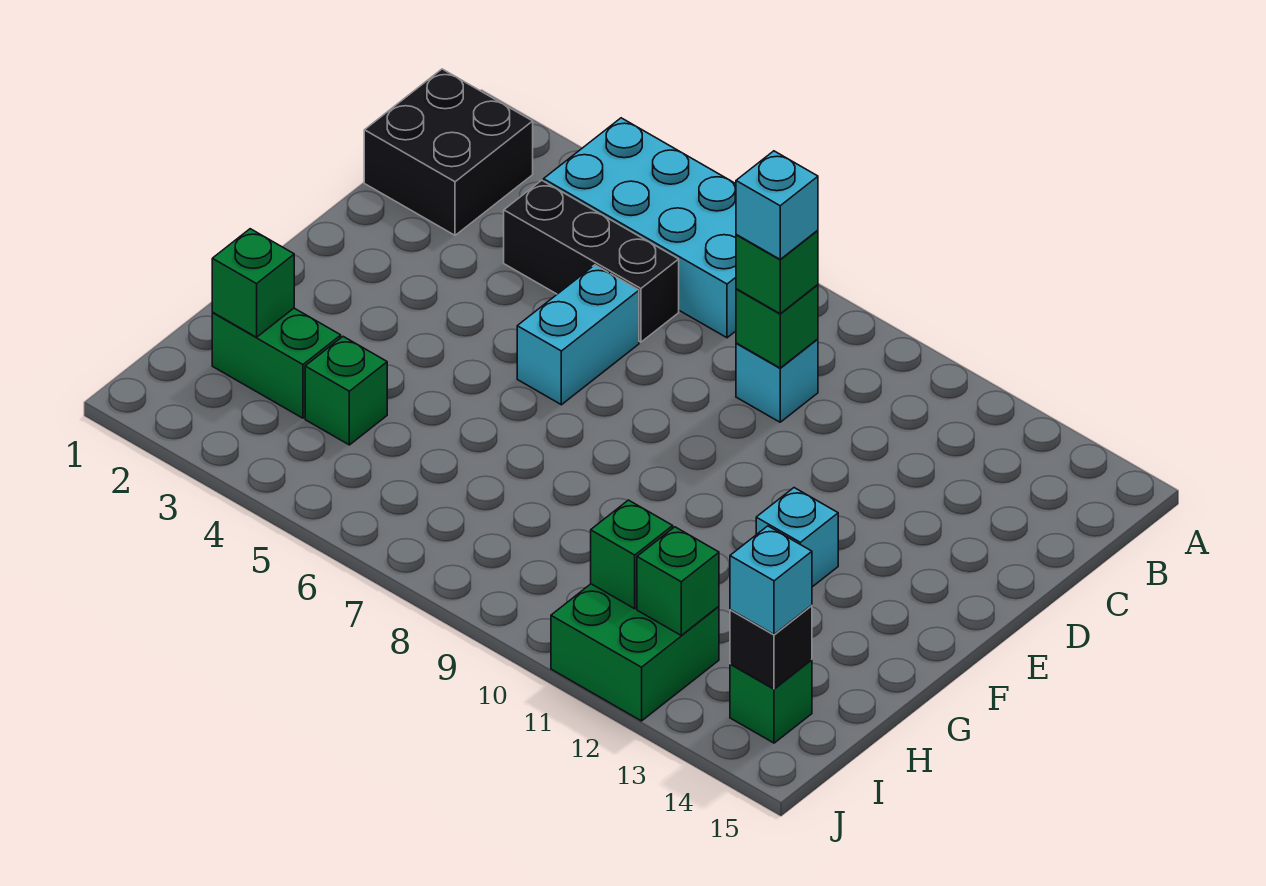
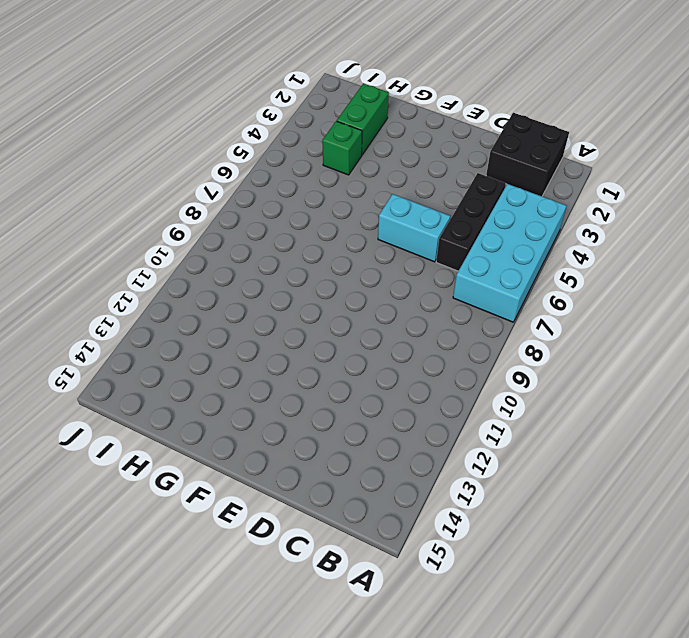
none -> cyan brick C9 level 1
none -> cyan brick F12 level 1
none -> green brick I11:J12 level 1

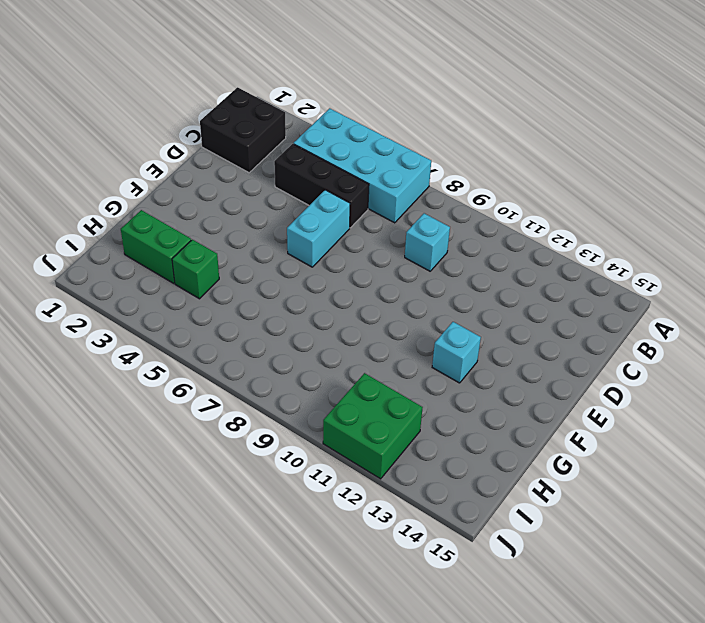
none -> green brick I14 level 1
none -> green brick C9 level 2
none -> green brick H2 level 2

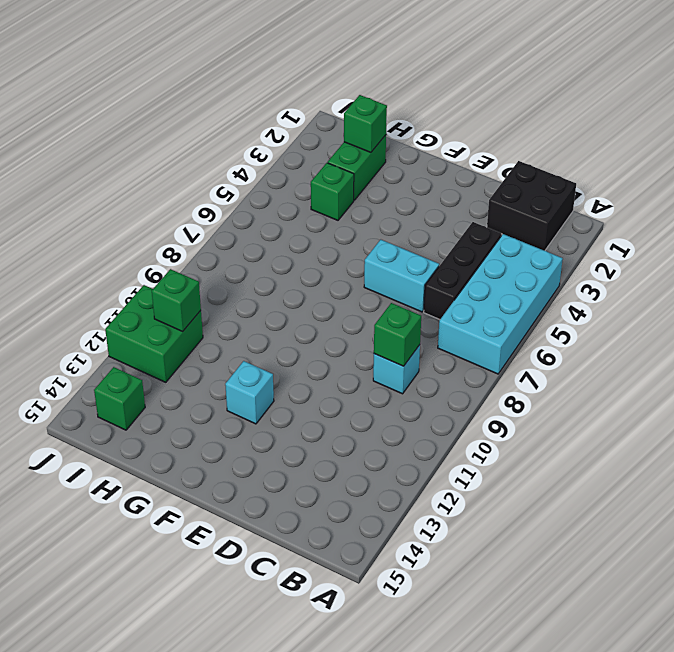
none -> green brick I12 level 2
none -> black brick I14 level 2
none -> green brick C9 level 3

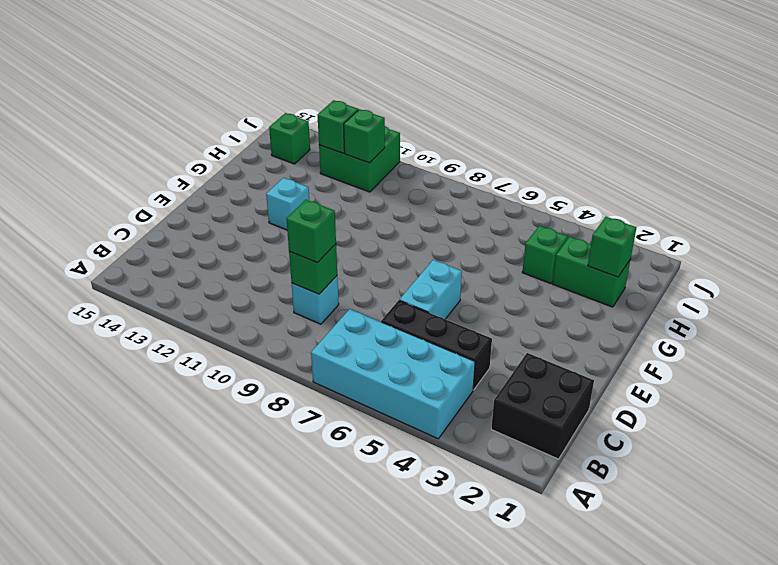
none -> black brick I14 level 2
none -> cyan brick I14 level 3
none -> cyan brick C9 level 4

